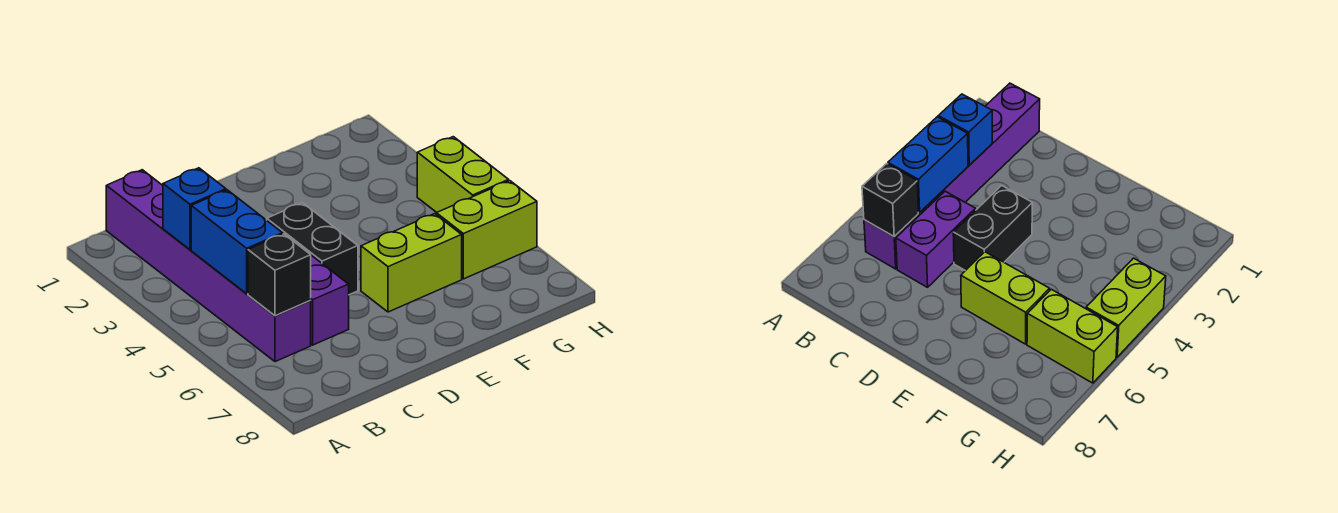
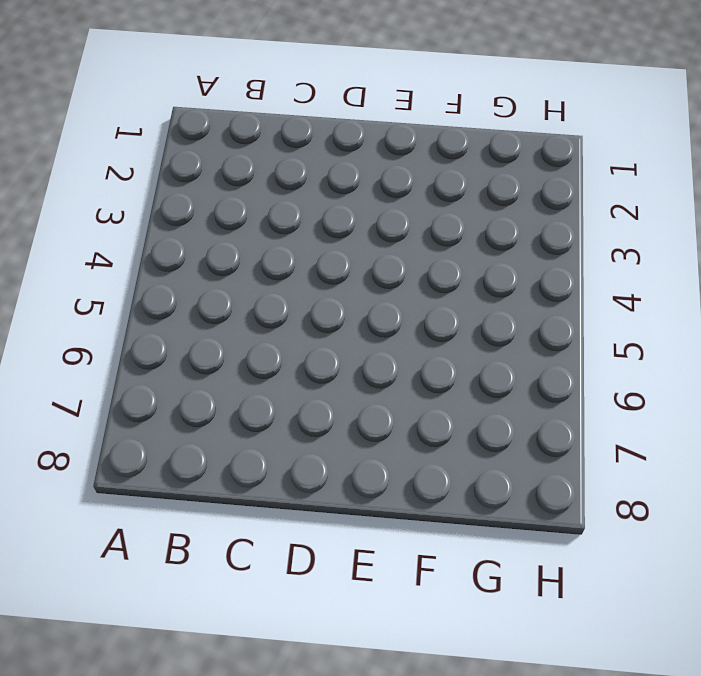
none -> purple brick B1:B6 level 1
none -> purple brick C5:C6 level 1

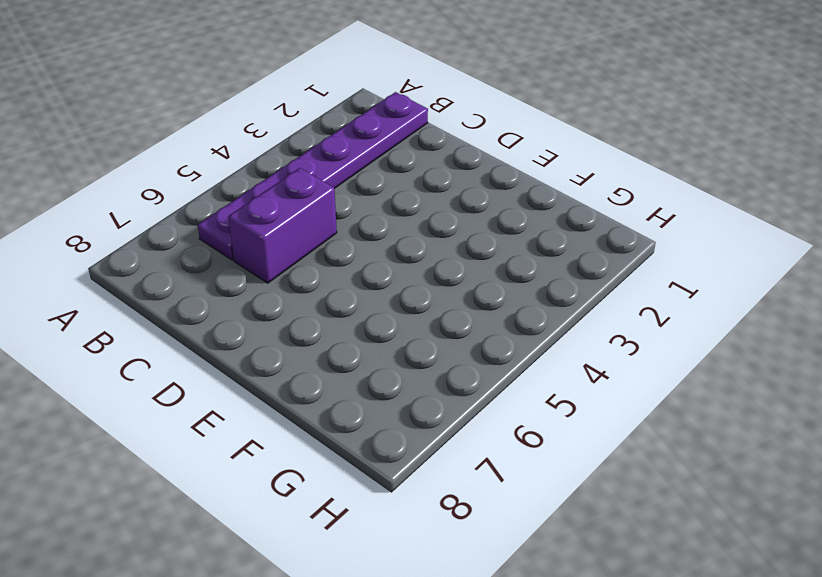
purple plate B1:B6 level 1 -> purple brick B1:B6 level 1
none -> black brick D4:D5 level 1
none -> lime brick E6:F6 level 1

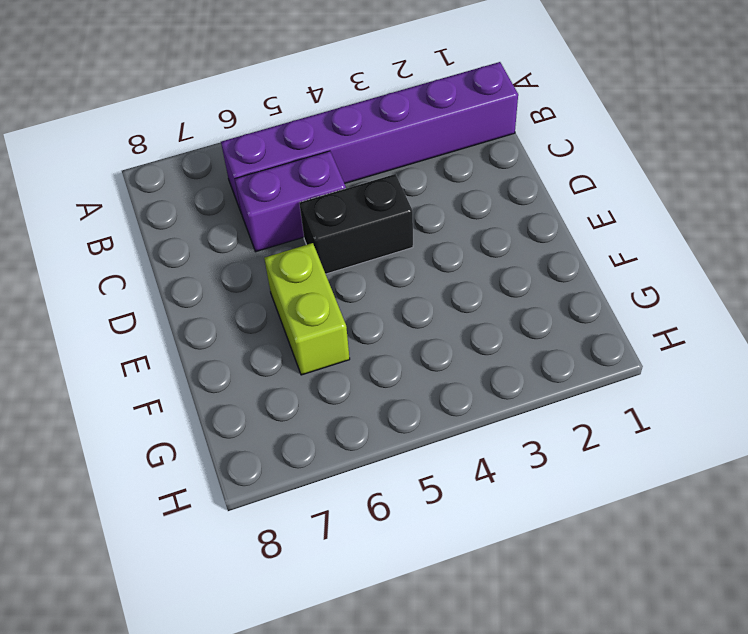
none -> lime brick G6:H6 level 1
none -> lime brick H4:H5 level 1

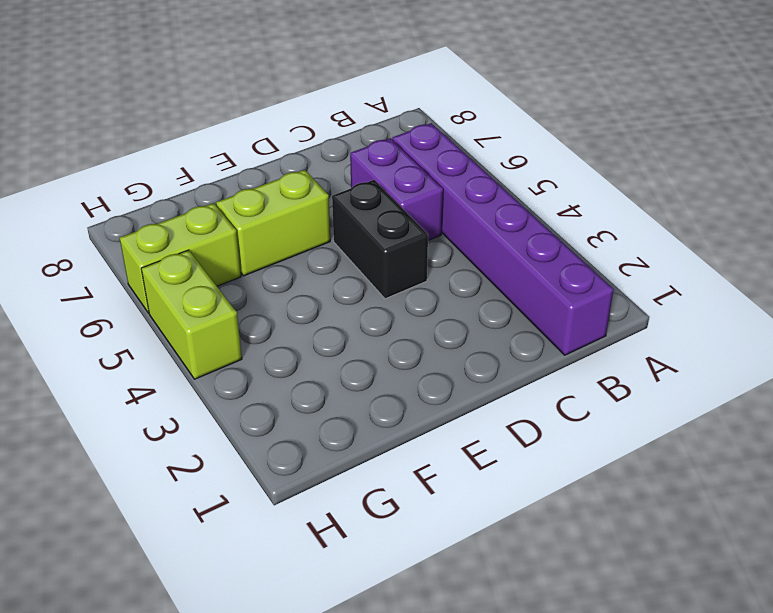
none -> blue brick B3 level 2
none -> blue brick B4:B5 level 2

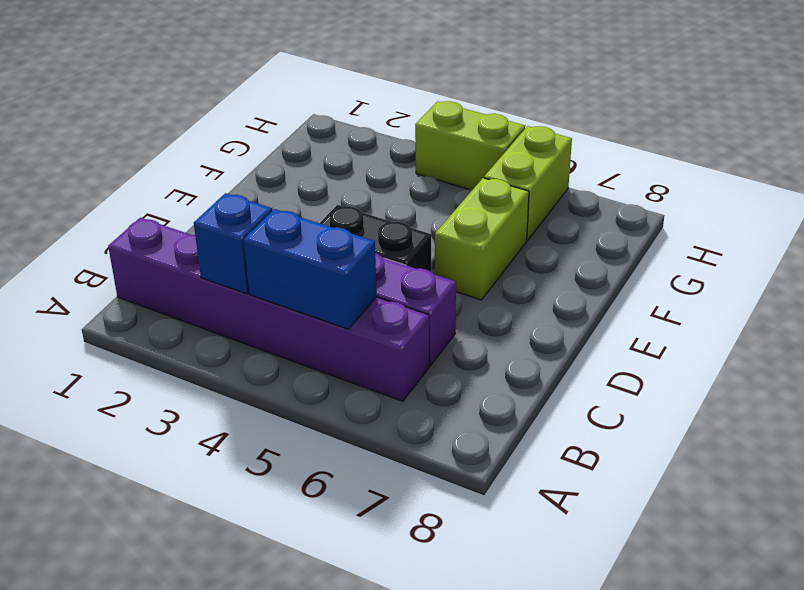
none -> black brick B6 level 2

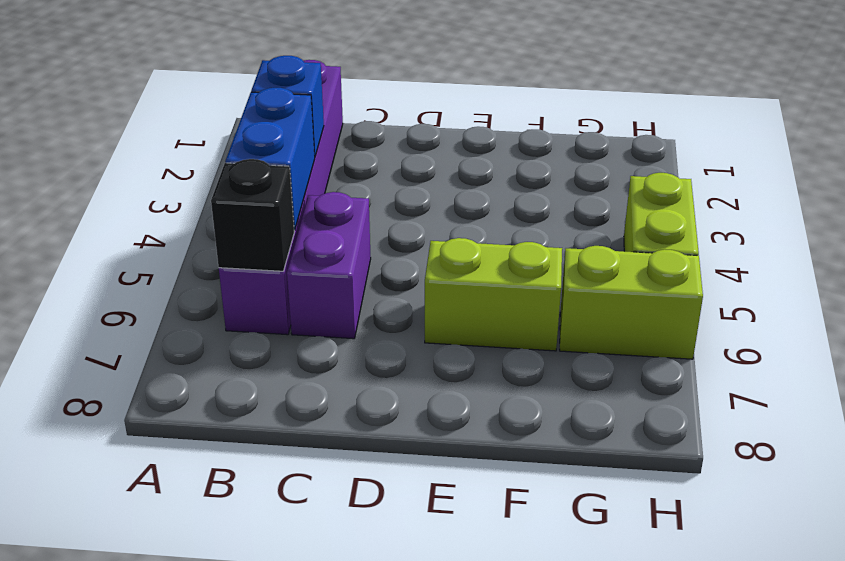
none -> black brick D4:D5 level 1

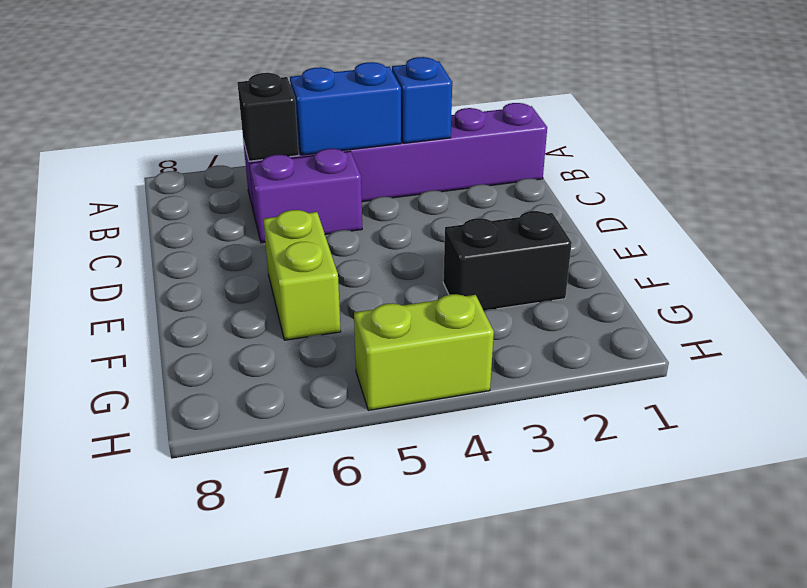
black brick F2:F3 level 1 -> black brick D4:D5 level 1
none -> lime brick G6:H6 level 1

